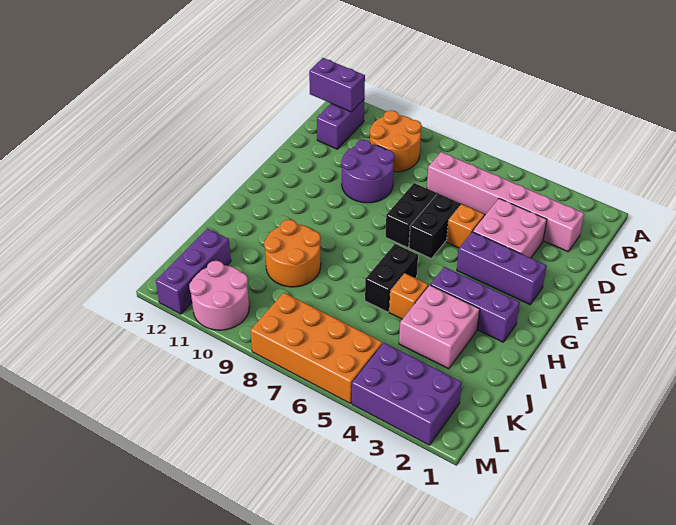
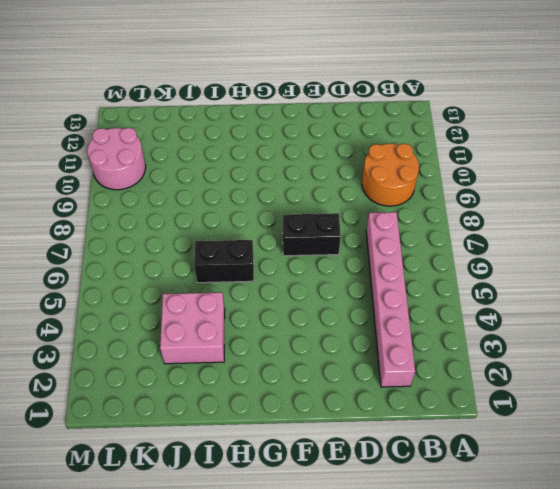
none -> purple brick B12:C12 level 1
none -> pink brick D3:E4 level 1
none -> purple round brick D9:E10 level 1

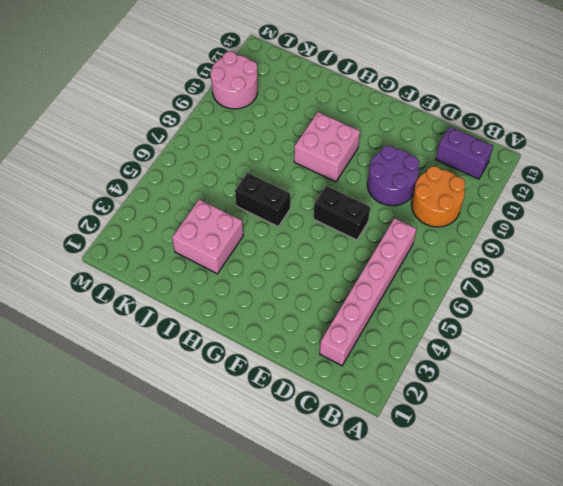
pink brick G9:H10 level 1 -> pink brick D3:E4 level 1
none -> orange brick E5 level 1
none -> black brick E6:F6 level 1
none -> purple brick F2:F4 level 1

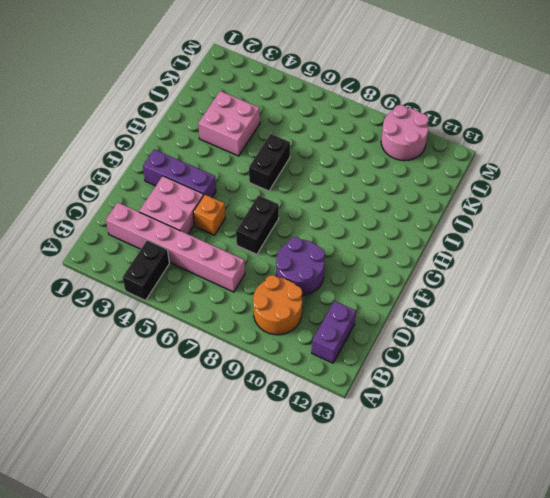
black brick A4:B4 level 1 -> black brick E6:F6 level 1
none -> purple brick H2:H4 level 1
none -> orange brick I5 level 1
none -> orange round brick I9:J10 level 1

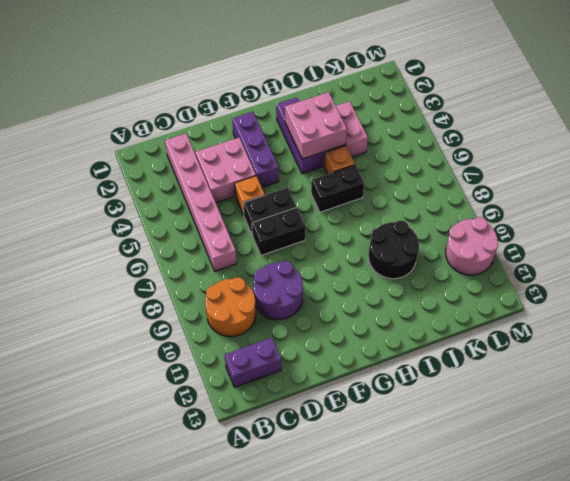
pink brick H3:I4 level 2 -> none
black round brick I9:J10 level 1 -> orange round brick I9:J10 level 1
none -> purple brick K12:M12 level 1
none -> purple brick L2:M4 level 1
none -> orange brick L5:M8 level 1

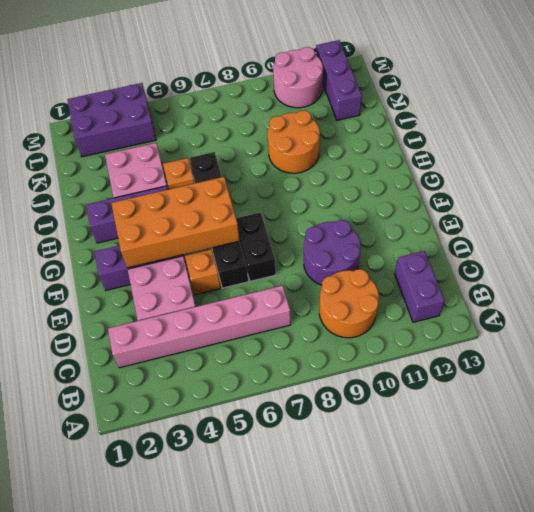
orange brick F3:G6 level 2 -> orange brick L5:M8 level 1
none -> purple brick B12:B13 level 2

